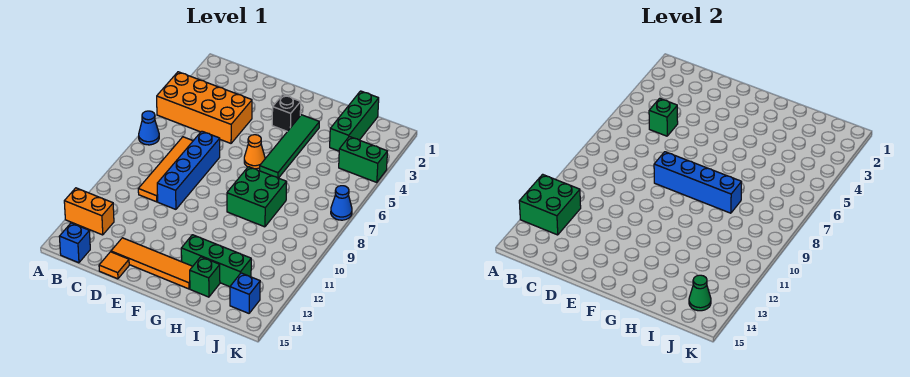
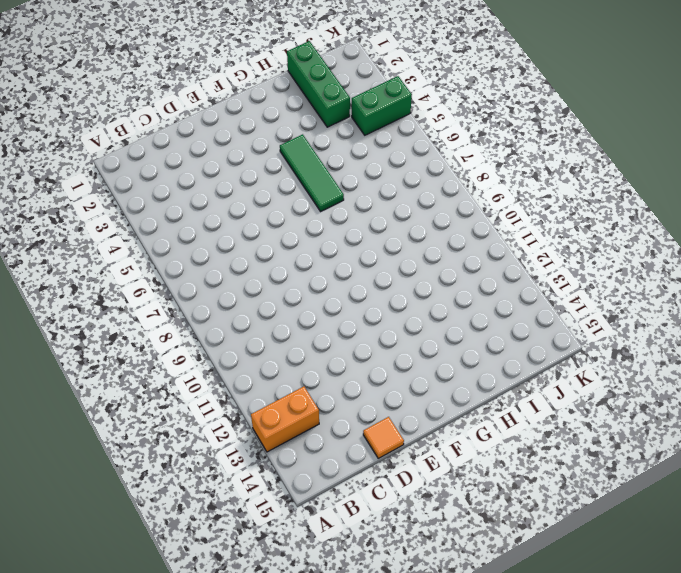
green tile G4:G6 level 1 -> green tile G3:G6 level 1
none -> orange brick A4:D5 level 1
none -> blue cone A7 level 1
none -> blue brick B15 level 1

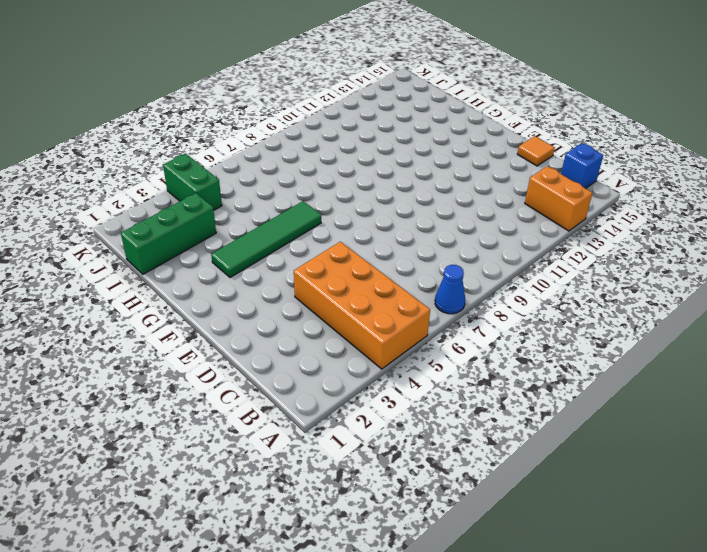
none -> orange tile C7:C10 level 1
none -> blue brick D7:D10 level 1
none -> orange tile D14:G14 level 1

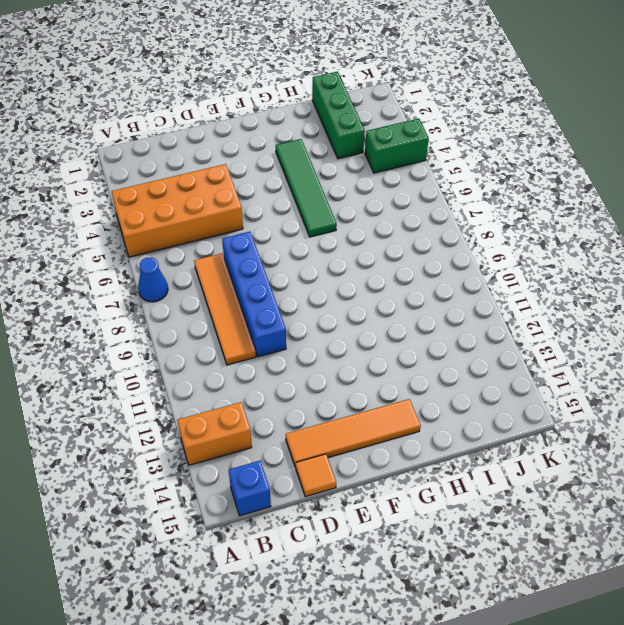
none -> black brick F3 level 1
none -> orange cone F6 level 1
none -> green brick G8:H9 level 1

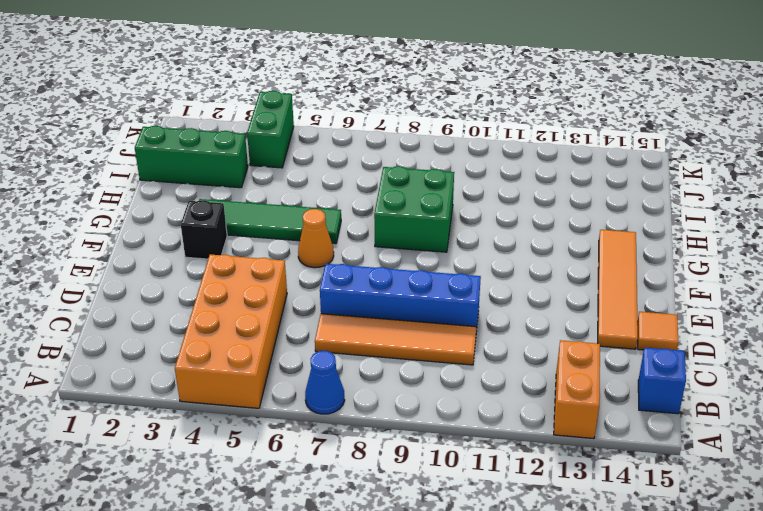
none -> green brick G13:I13 level 1
none -> green brick H14 level 1
none -> blue brick J14 level 1

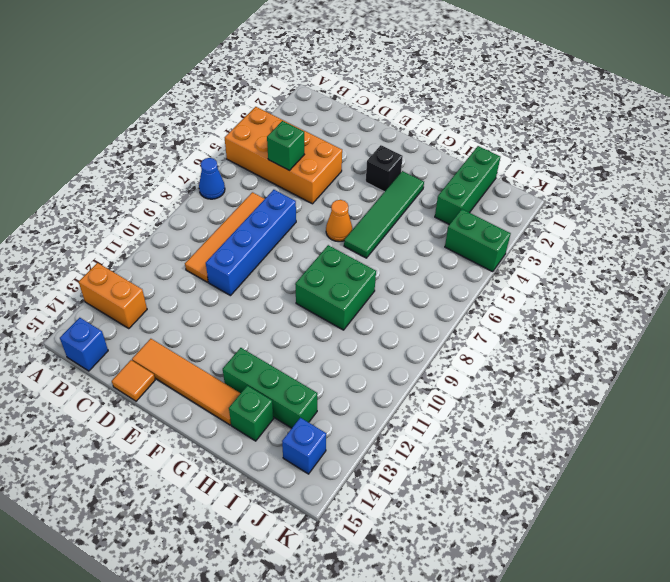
none -> blue cone K7 level 1
none -> green brick A12:B13 level 2
none -> blue brick E8:H8 level 2

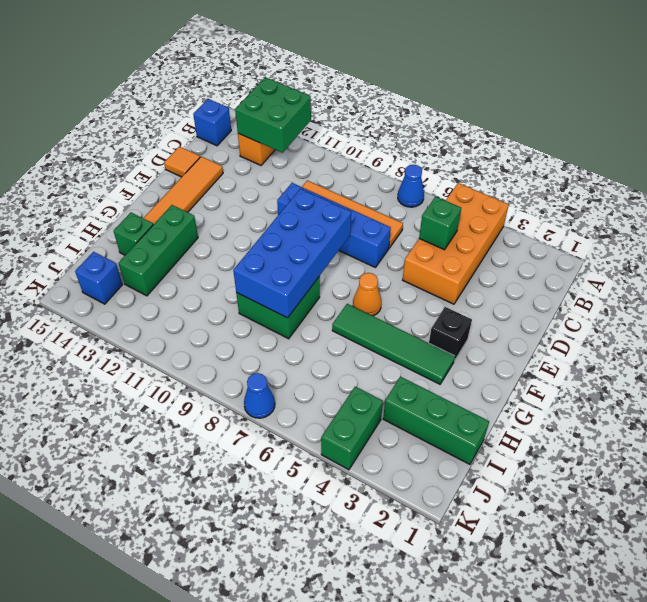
blue brick E8:H9 level 2 -> blue brick E8:H8 level 2
none -> green cone J14 level 2

